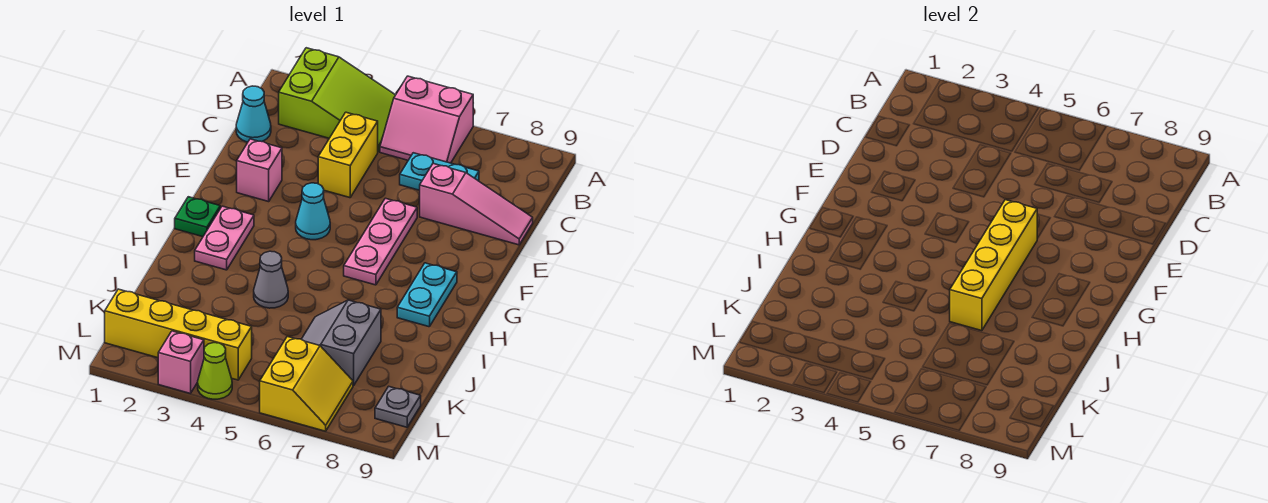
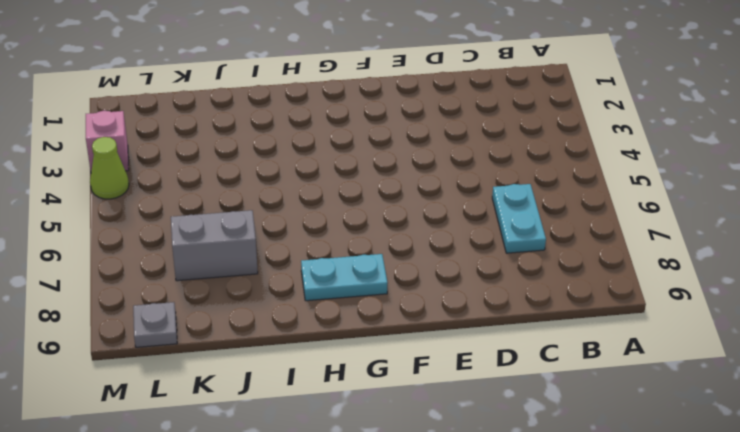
none -> lime slope A2:B4 level 1 top 2
none -> pink slope A5:B6 level 1 top A
none -> cyan cone C1 level 1

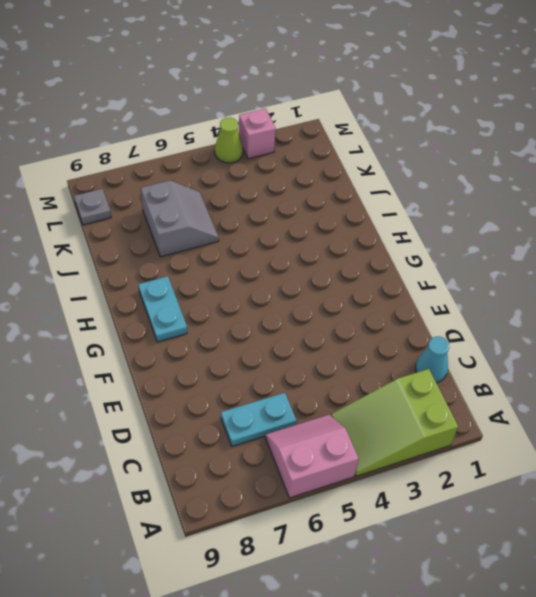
none -> yellow brick C4:D4 level 1
none -> pink slope D7:D9 level 1 top 7
none -> pink brick E2 level 1

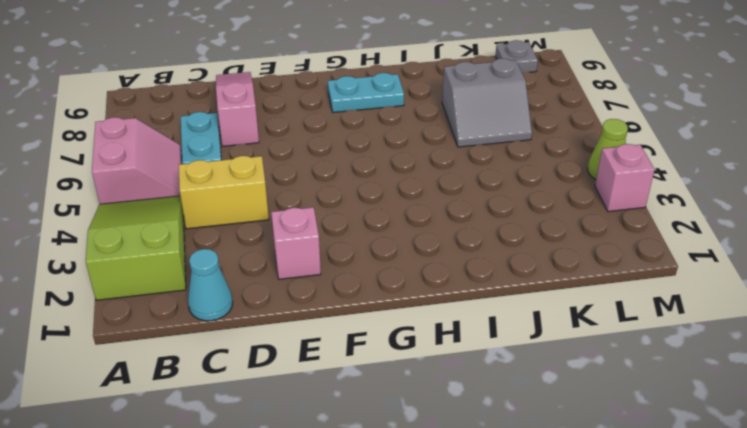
none -> pink plate E6:G6 level 1
none -> cyan cone F4 level 1
none -> green plate G1 level 1

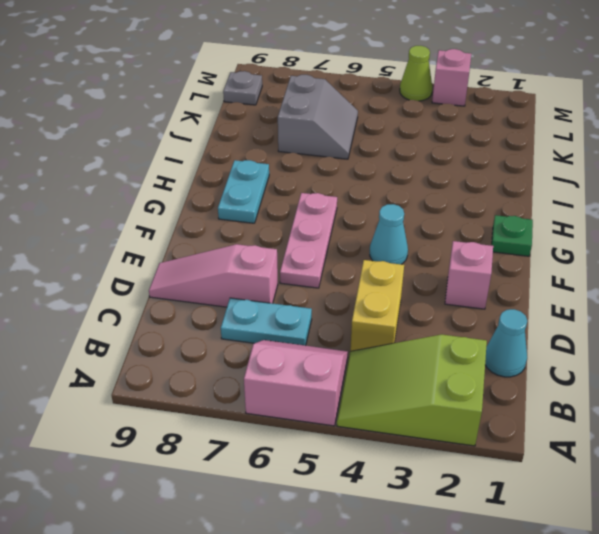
none -> pink plate G2:H2 level 1
none -> grey cone I4 level 1
none -> yellow brick L1:L4 level 1

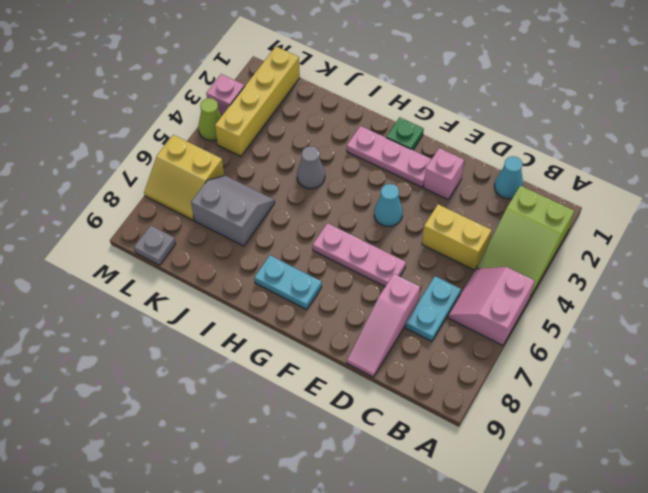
pink plate F2:H2 level 1 -> pink plate G2:H2 level 1
none -> yellow brick F6:I6 level 2

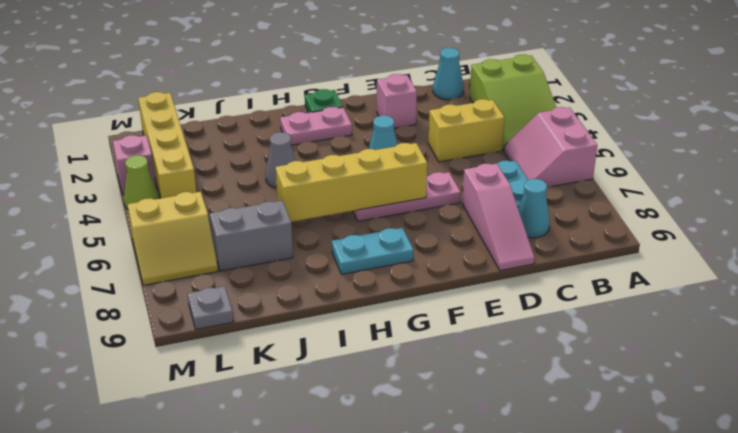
cyan cone C8 level 1 -> none

